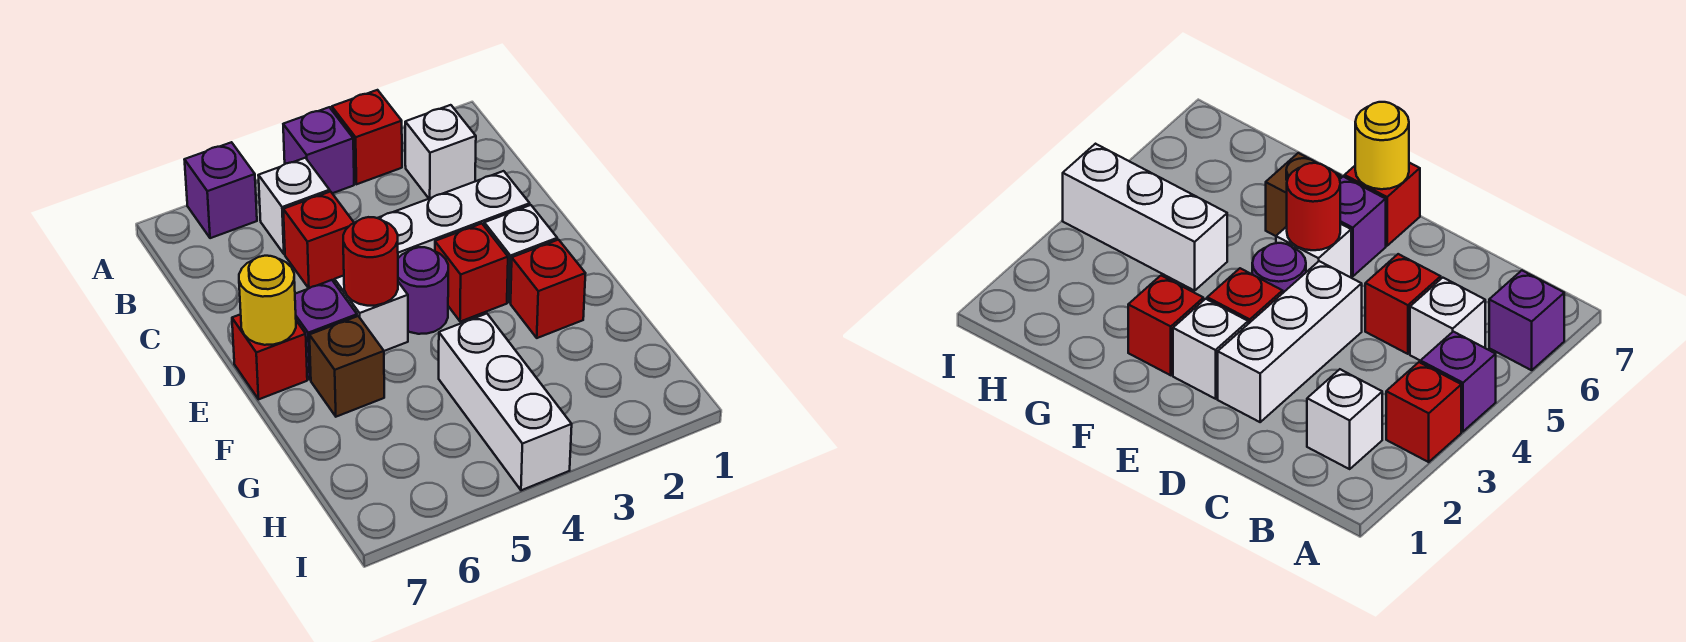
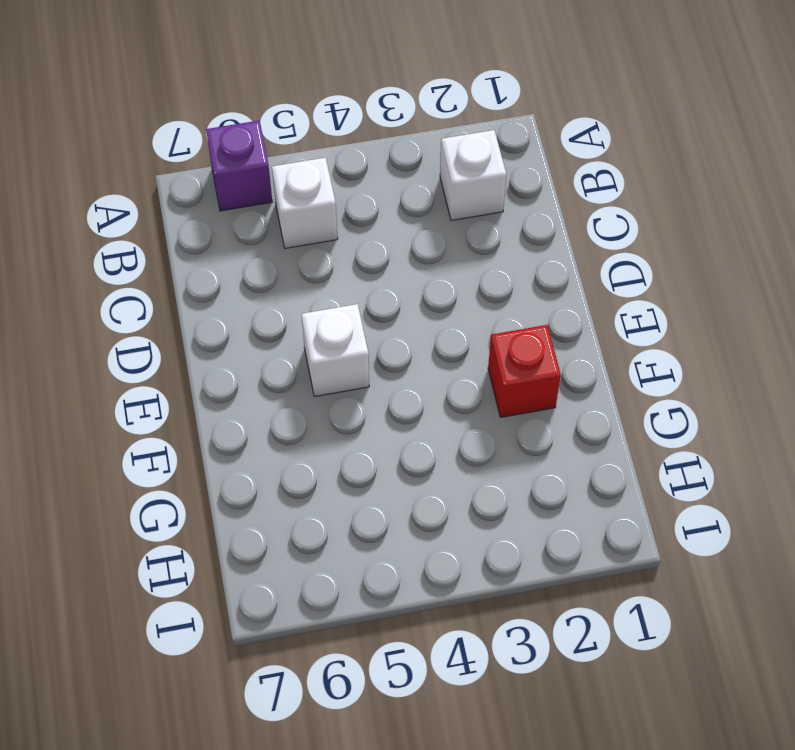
none -> red brick A3 level 1
none -> purple brick A4 level 1
none -> red brick C5 level 1

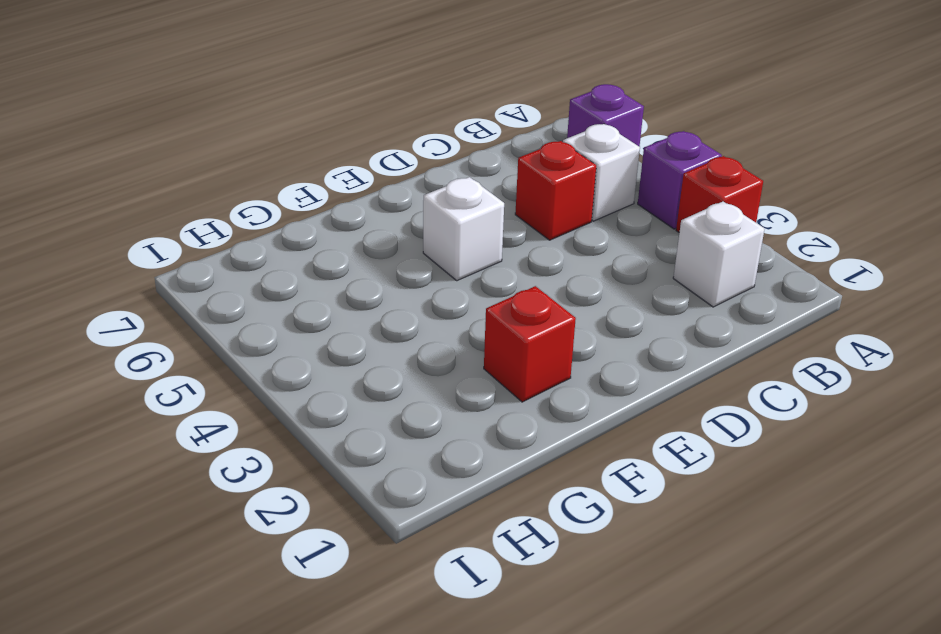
none -> white brick D2:D4 level 1
none -> white brick E2 level 1
none -> red brick E3 level 1

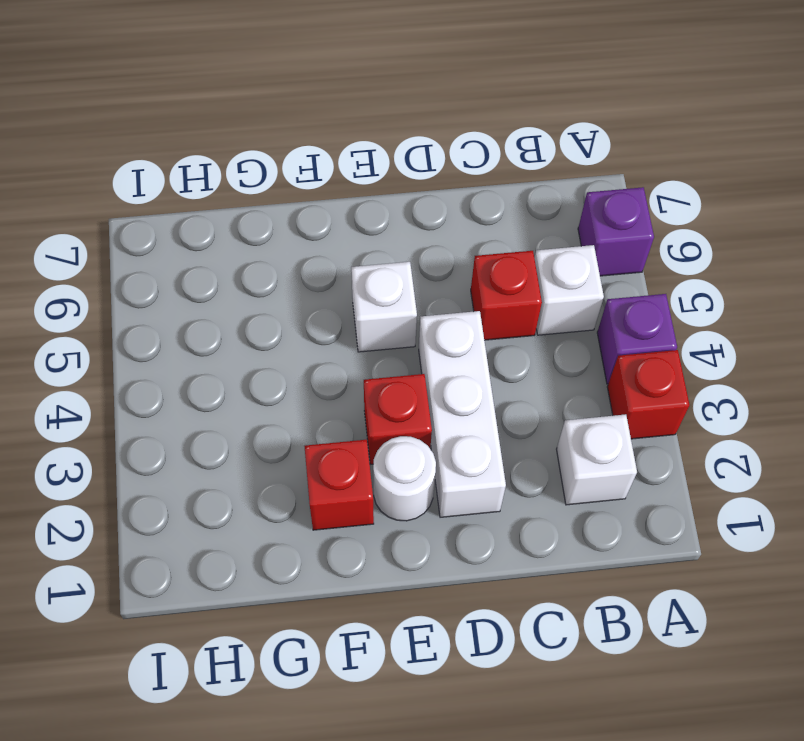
white round brick E2 level 1 -> white brick E2 level 1
none -> purple round brick E4 level 1
none -> purple brick E6 level 1
none -> red brick E7 level 1

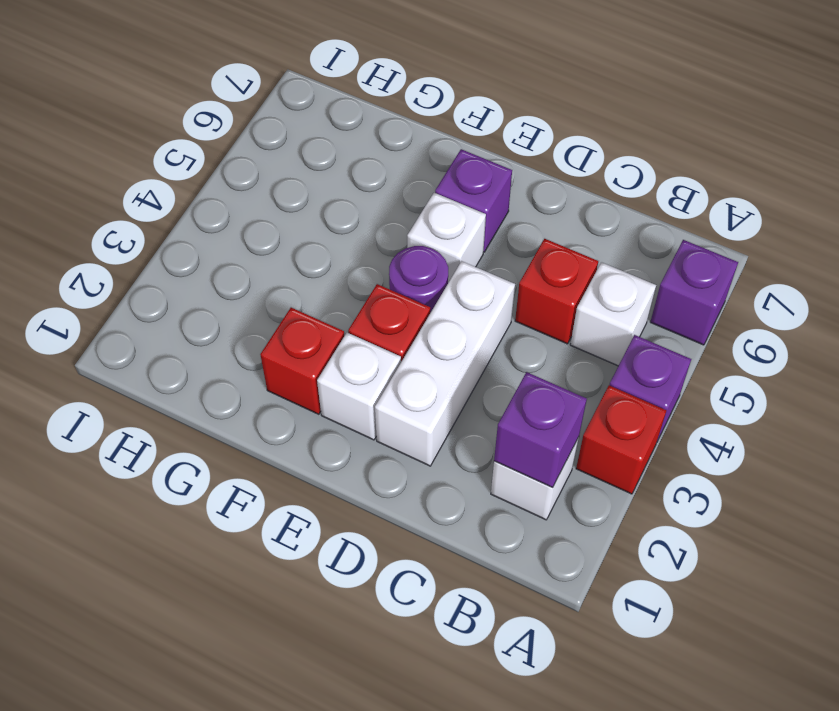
purple brick B2 level 2 -> none
none -> red brick E7 level 1
none -> brown brick F6 level 1
none -> white brick G4:I4 level 1

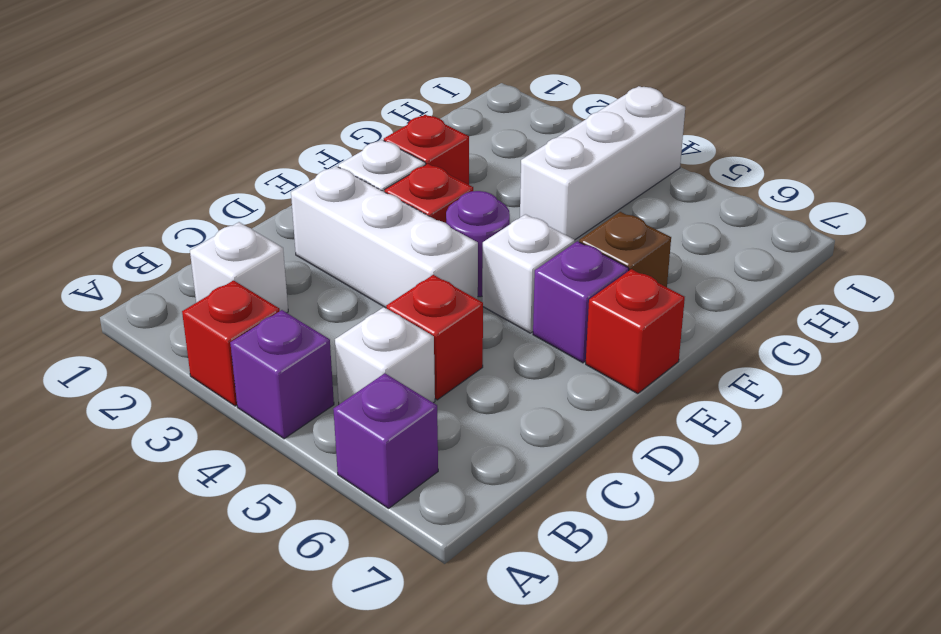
none -> red round brick E5 level 2
none -> yellow round brick E7 level 2

